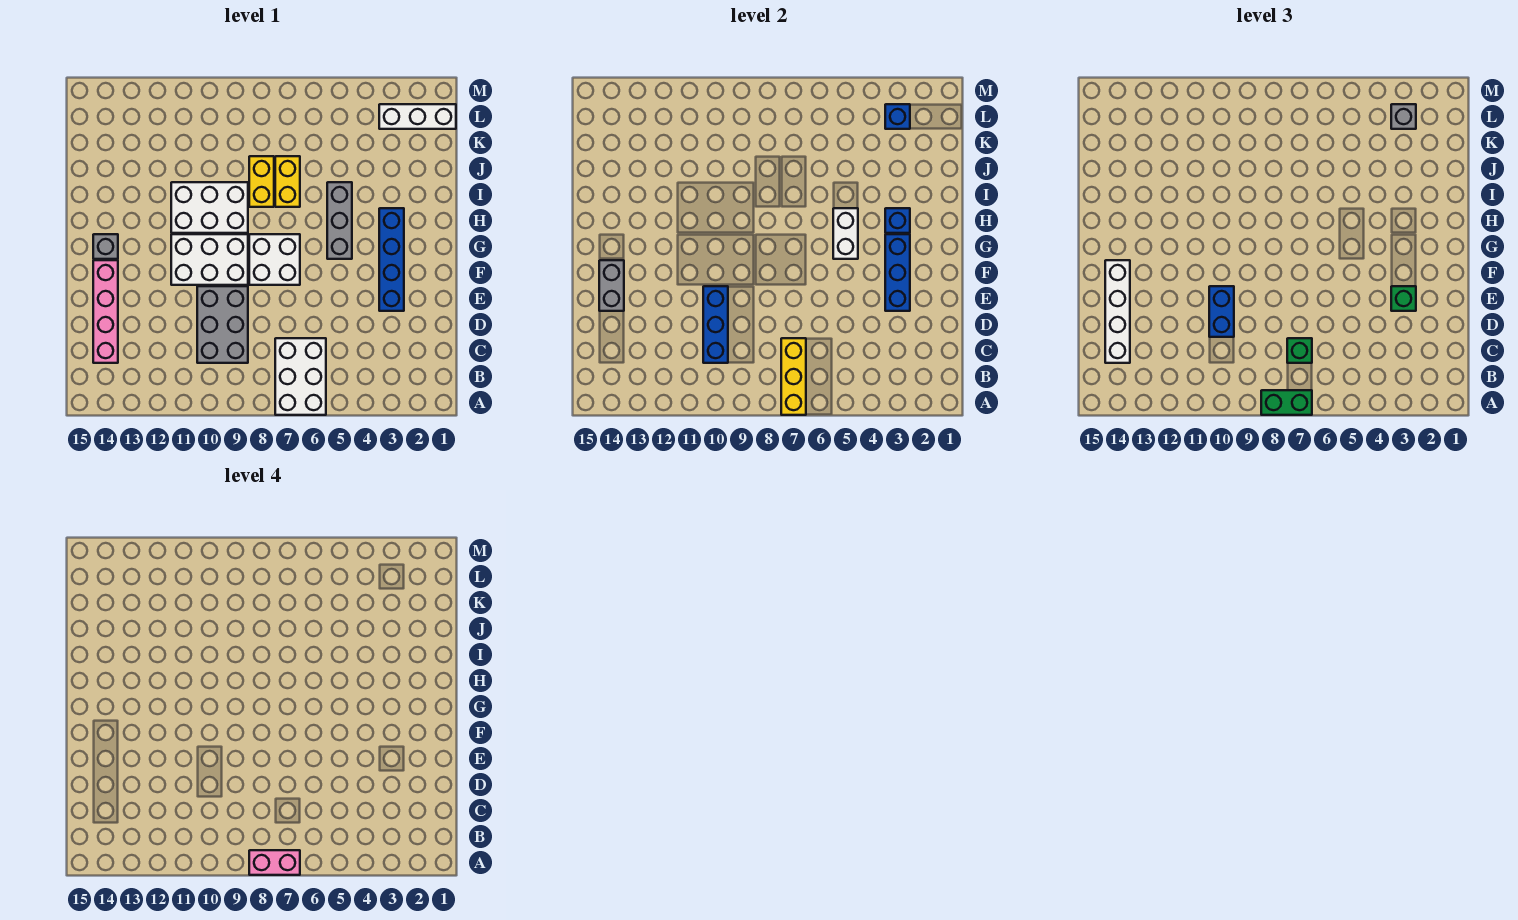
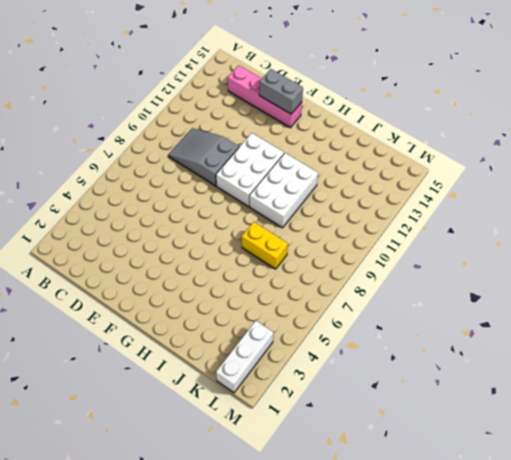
grey slope C9:E10 level 1 top E -> grey brick C9:E10 level 1
none -> white brick A6:C7 level 1
none -> blue brick E3:H3 level 1
none -> white brick F7:G8 level 1

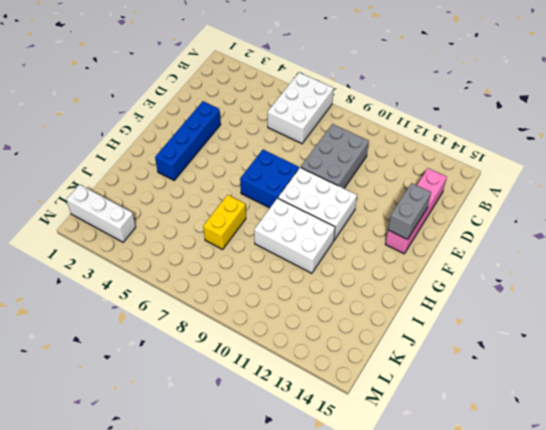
blue brick F7:G8 level 1 -> white brick F7:G8 level 1
none -> grey brick G5:I5 level 1
none -> grey brick G14 level 1
none -> yellow brick I8:J8 level 1

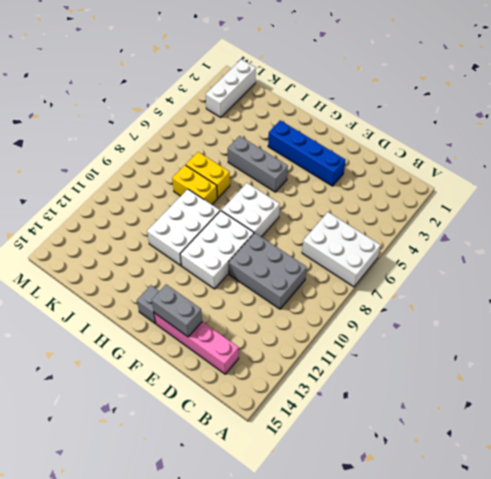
none -> yellow brick A7:C7 level 2
none -> blue brick C10:E10 level 2
none -> blue brick E3:G3 level 2

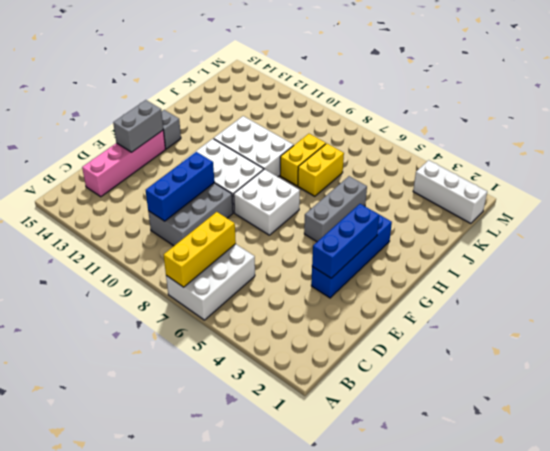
none -> white brick G5:H5 level 2
none -> blue brick H3 level 2
none -> blue brick L3 level 2

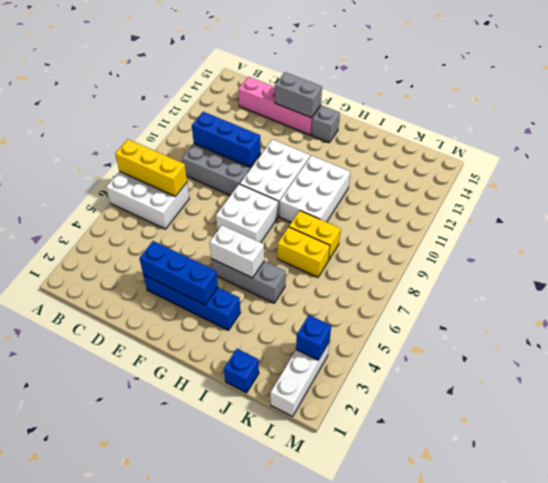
blue brick J1 level 1 -> blue brick H3 level 2
none -> green brick A7:A8 level 3
none -> green brick C7 level 3
none -> white brick C14:F14 level 3

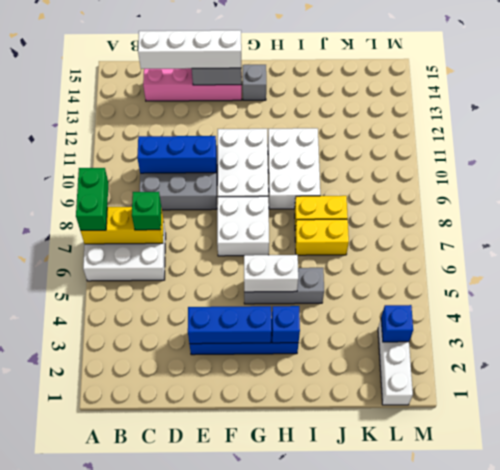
none -> blue brick D10:E10 level 3
none -> green brick E3 level 3
none -> grey brick L3 level 3

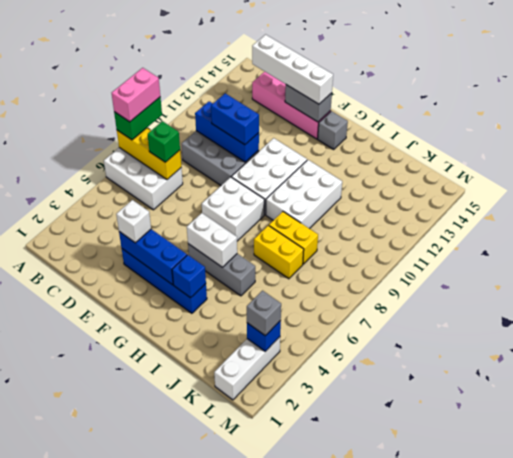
white brick E3 level 3 -> green brick E3 level 3

